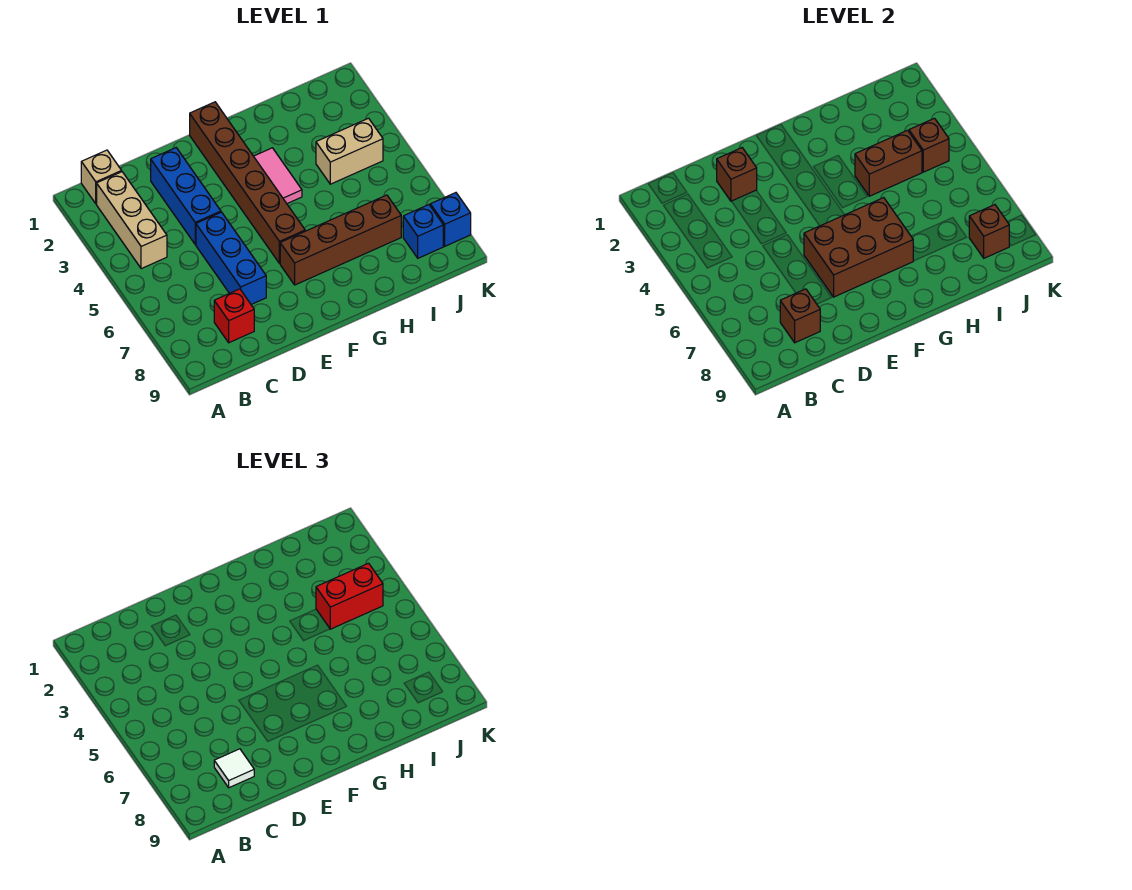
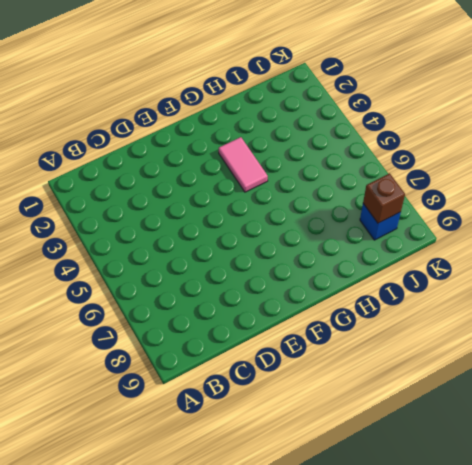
none -> tan brick B1 level 1
none -> tan brick B2:B4 level 1
none -> red brick C8 level 1

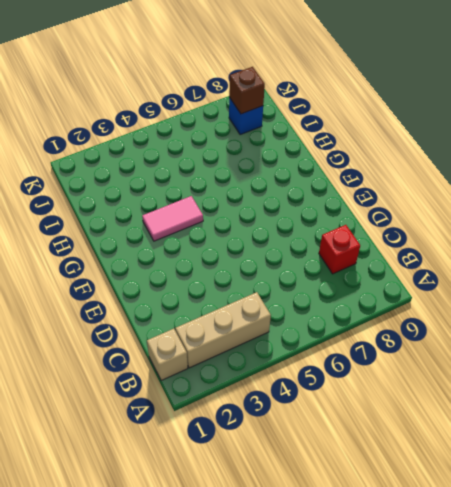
none -> blue brick D2:D4 level 1
none -> blue brick D5:D7 level 1
none -> brown brick F1:F6 level 1

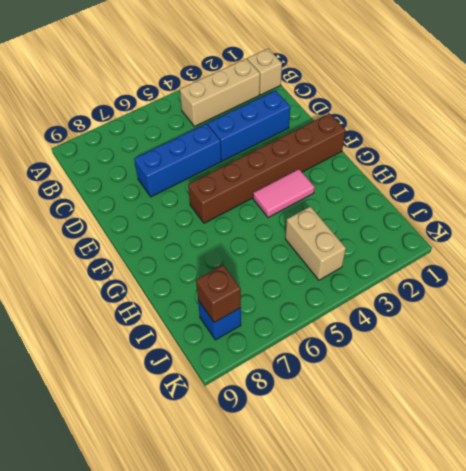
none -> red brick C8 level 1
none -> brown brick F7:I7 level 1
none -> blue brick K8 level 1

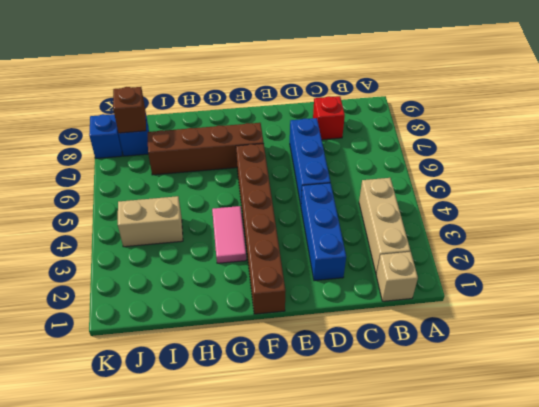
none -> brown brick C8 level 2
none -> brown brick D2 level 2
none -> brown brick E6:G7 level 2

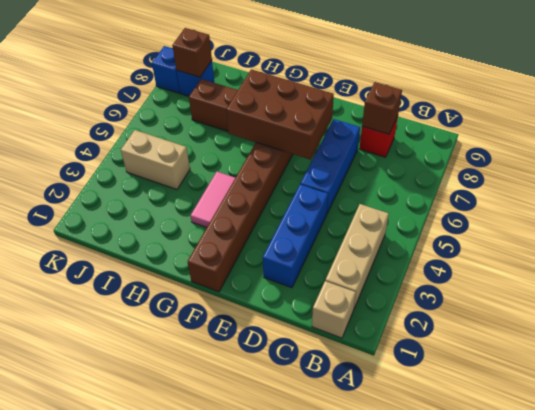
none -> brown brick D2 level 2
none -> brown brick H4:I4 level 2
none -> brown brick J4 level 2

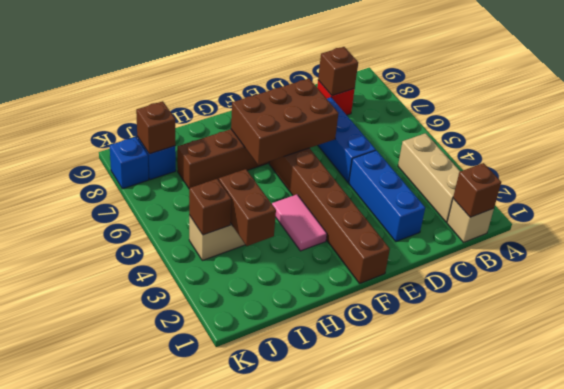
brown brick B1 level 2 -> brown brick D2 level 2
brown brick I3:I4 level 2 -> brown brick H4:I4 level 2
none -> white tile C8 level 3
none -> red brick I4:J4 level 3

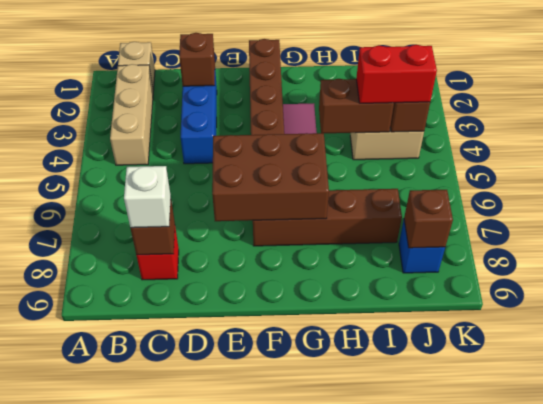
white brick C8 level 3 -> white tile C8 level 3
none -> blue brick D5:D7 level 1
none -> blue brick K8 level 1

